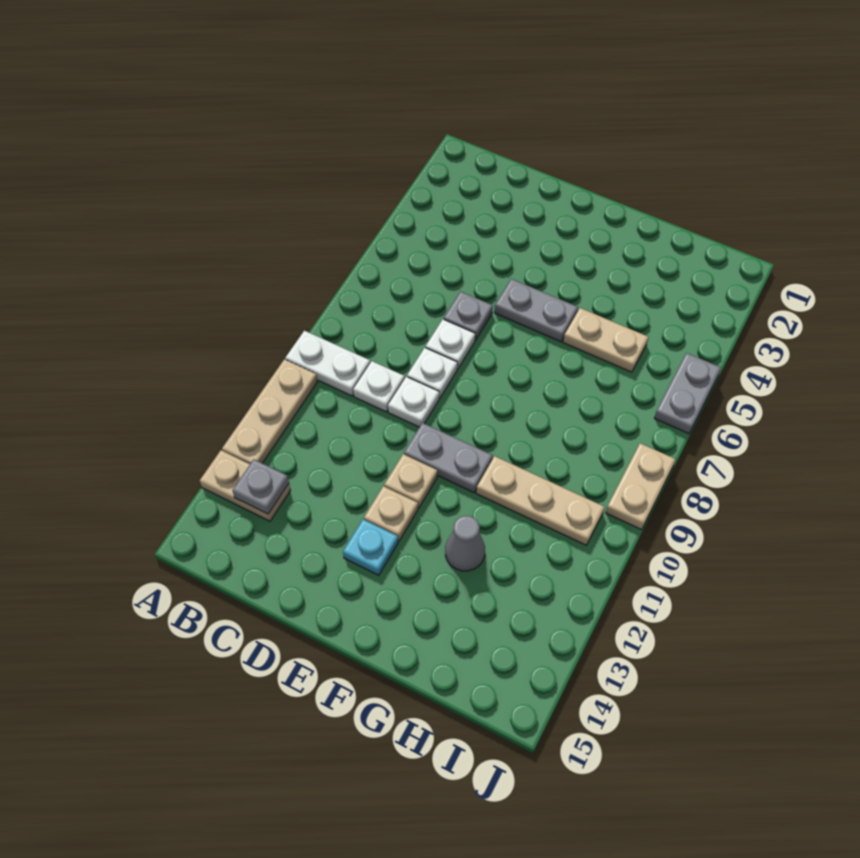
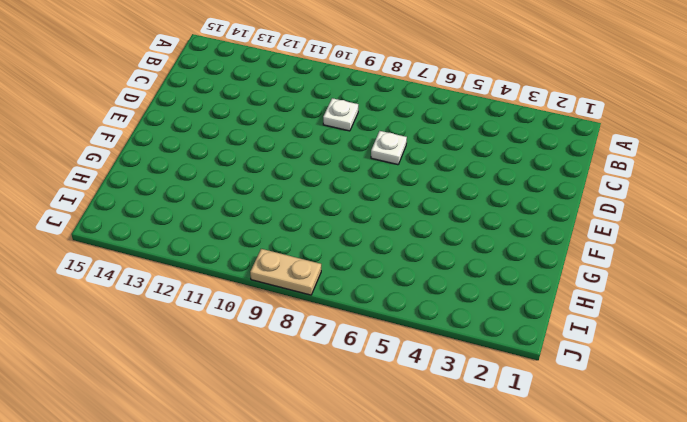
none -> white plate A9:B9 level 1
none -> tan plate A10:A12 level 1
none -> tan plate A13:B13 level 1

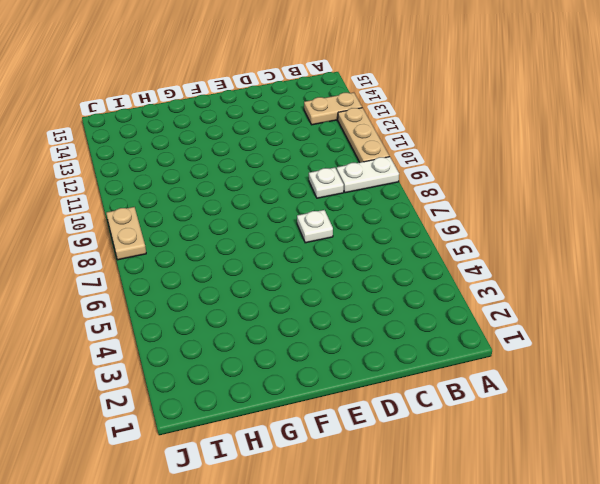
none -> grey plate D6 level 1
none -> white plate D8 level 1
none -> white plate D9 level 1

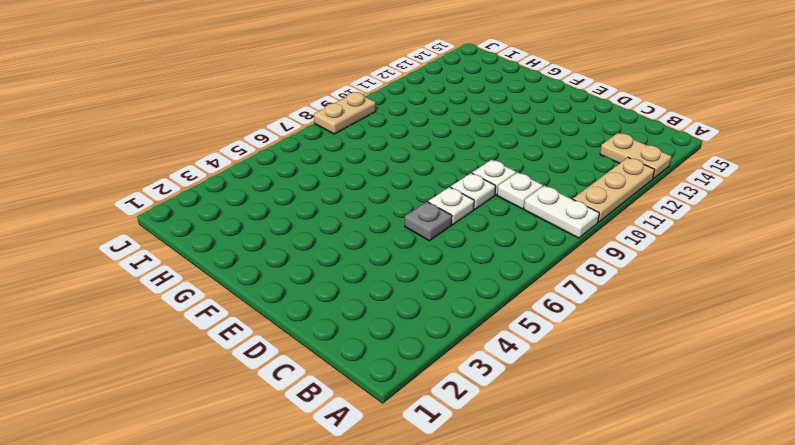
none -> grey plate E5:F5 level 1
none -> grey plate E10:F10 level 1
none -> tan plate E11 level 1

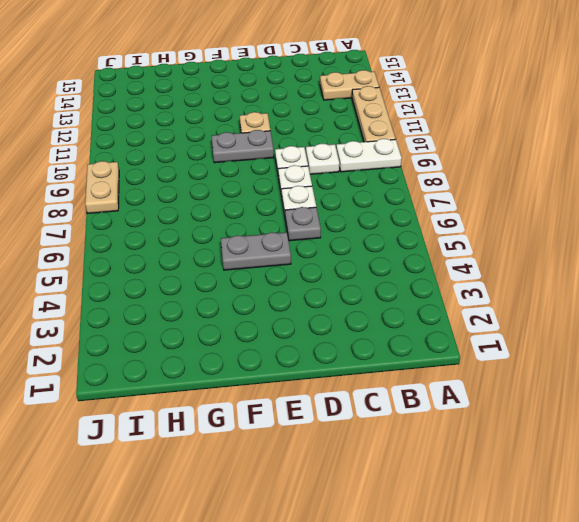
none -> tan plate E12 level 1
none -> cyan plate E13 level 1
none -> tan plate G5:H5 level 1

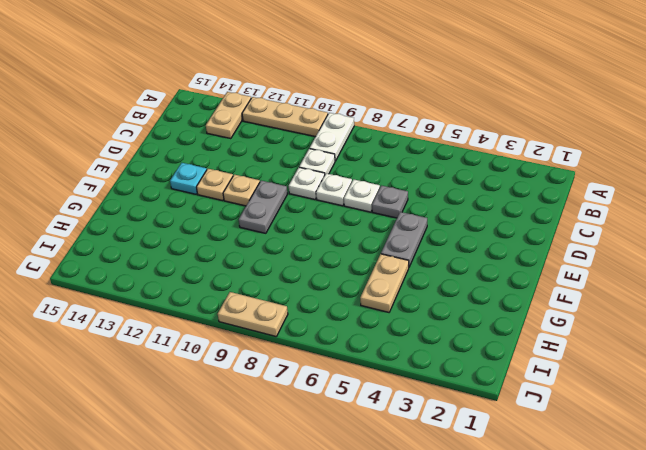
none -> tan plate G10:I10 level 1
none -> grey cone G12 level 1
none -> grey plate J5:J6 level 1

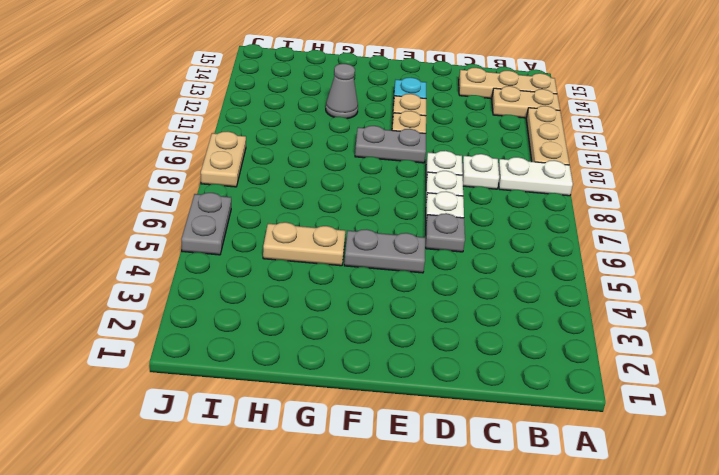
tan plate A14:C14 level 1 -> tan plate G10:I10 level 1
none -> grey plate B13 level 2

